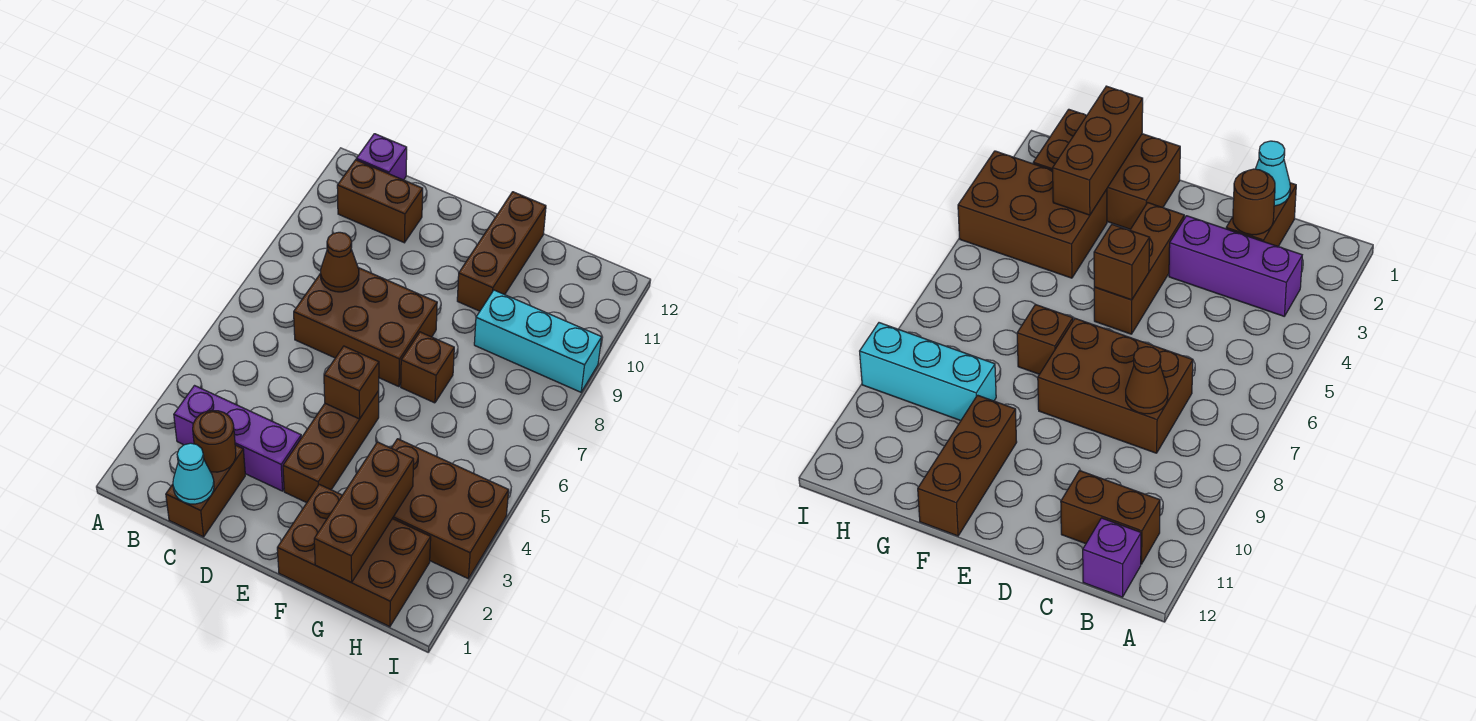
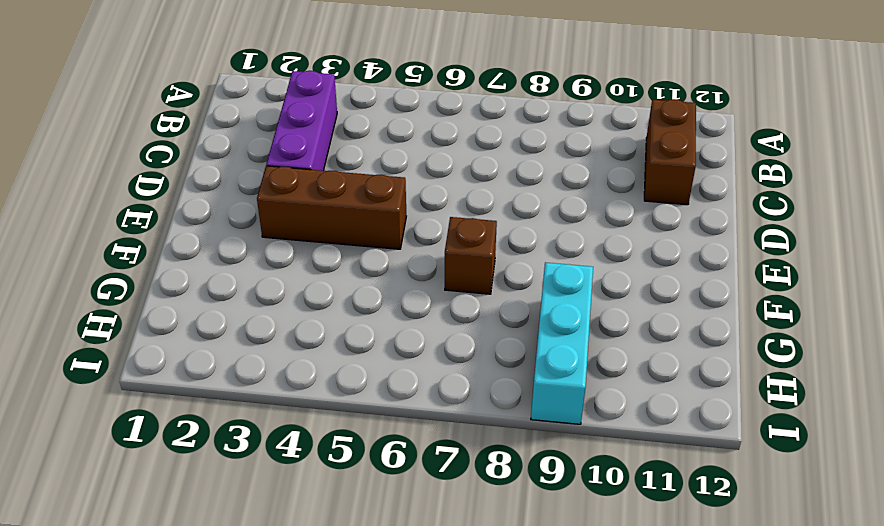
none -> purple brick B12 level 1
none -> brown brick C1:C2 level 1
none -> brown brick C7:E8 level 1

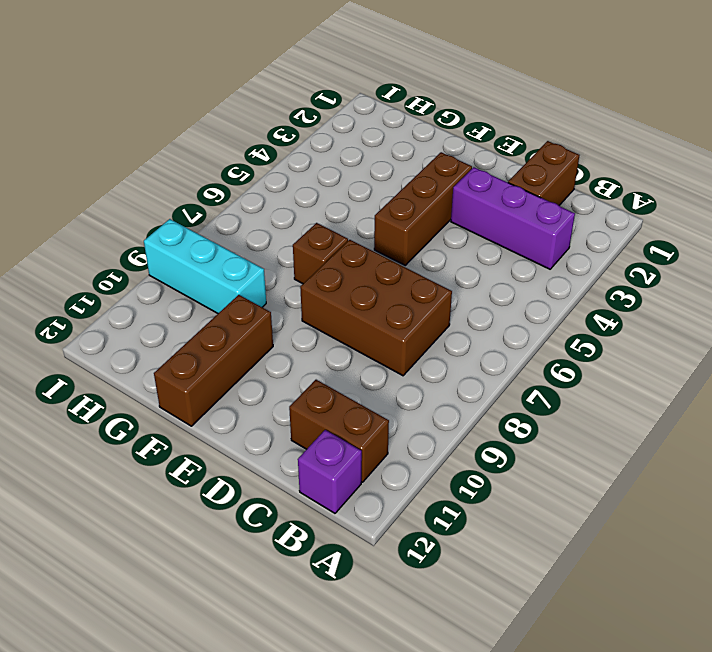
none -> brown brick F1:H2 level 1
none -> brown brick G3:I4 level 1
none -> cyan cone C1 level 2

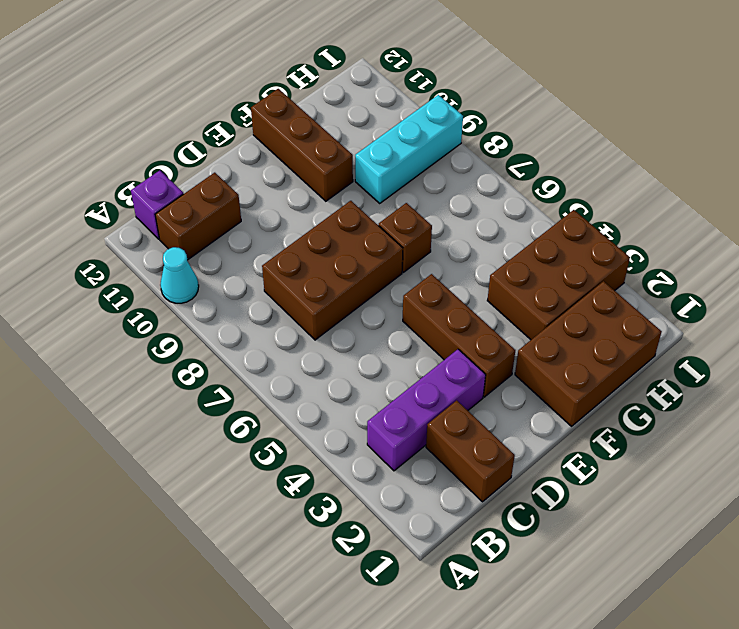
cyan cone A10 level 1 -> cyan cone C1 level 2
none -> brown round brick C2 level 2
none -> brown cone C8 level 2
none -> brown brick E5 level 2

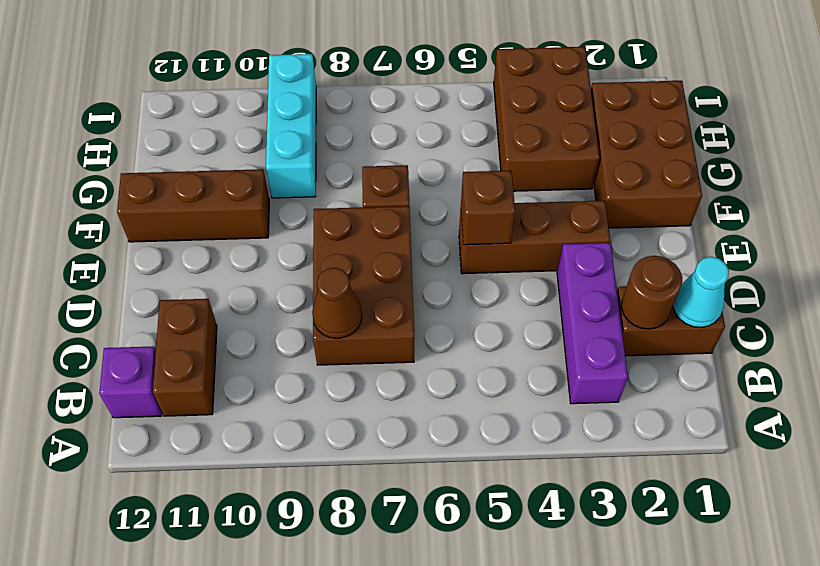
none -> brown brick G1:G3 level 2

